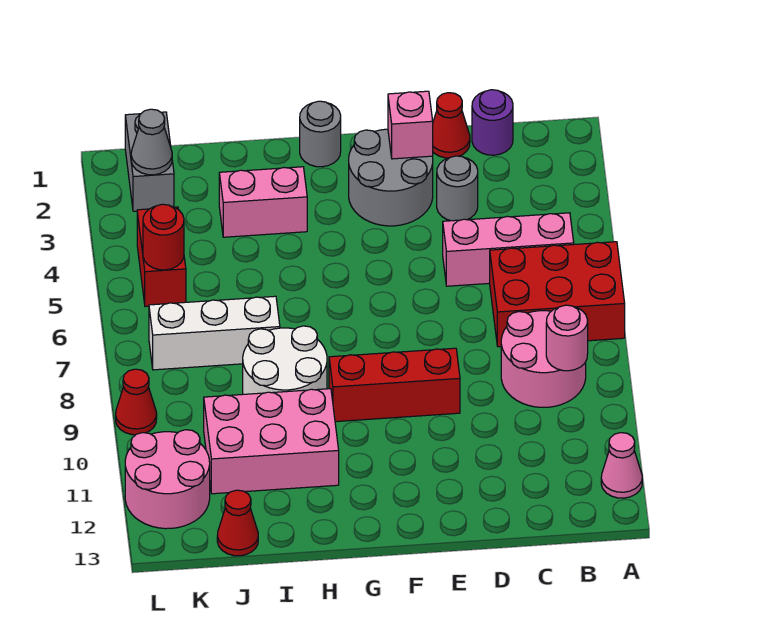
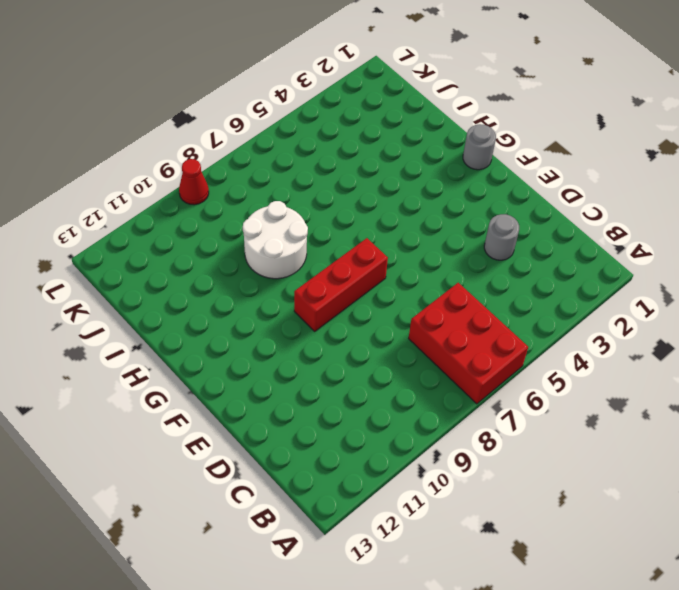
red brick F7:F9 level 1 -> red brick E9:G9 level 1
none -> pink cone A12 level 1
none -> pink brick B5:D5 level 1
none -> pink round brick B8:C9 level 1

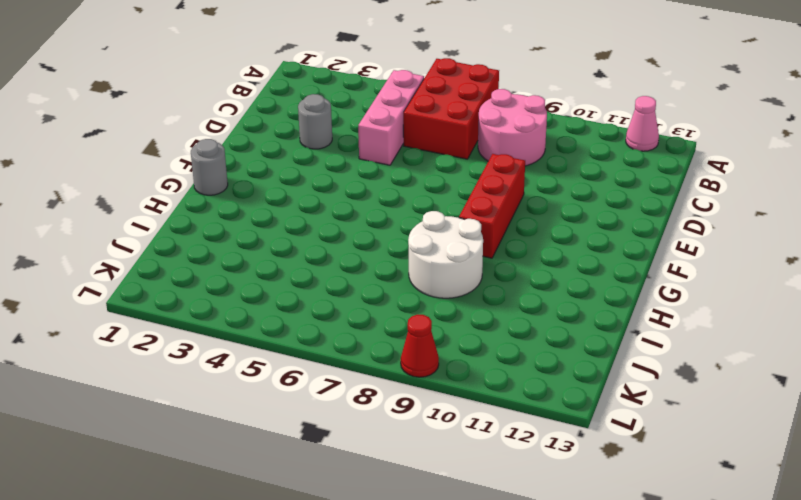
none -> purple round brick C1 level 1
none -> red cone D1 level 1
none -> grey round brick E2:F3 level 1

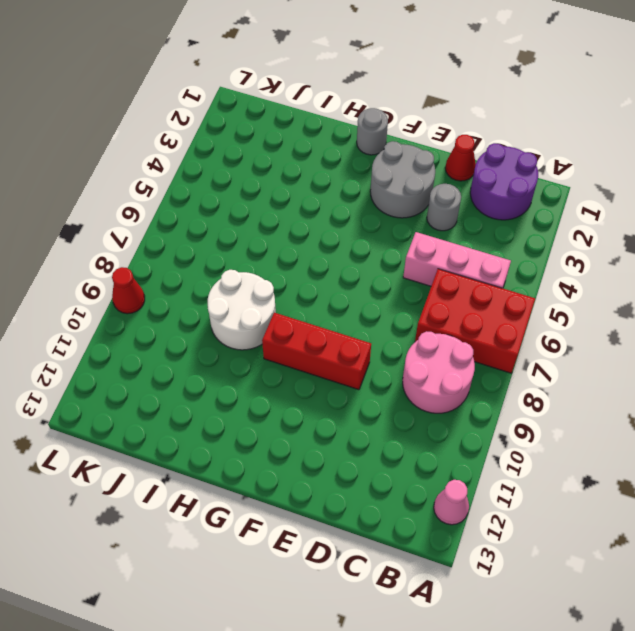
purple round brick B1:C2 level 1 -> purple round brick C1 level 1
none -> pink brick H3:I3 level 1
none -> pink brick H10:J11 level 1
none -> white brick I7:K7 level 1

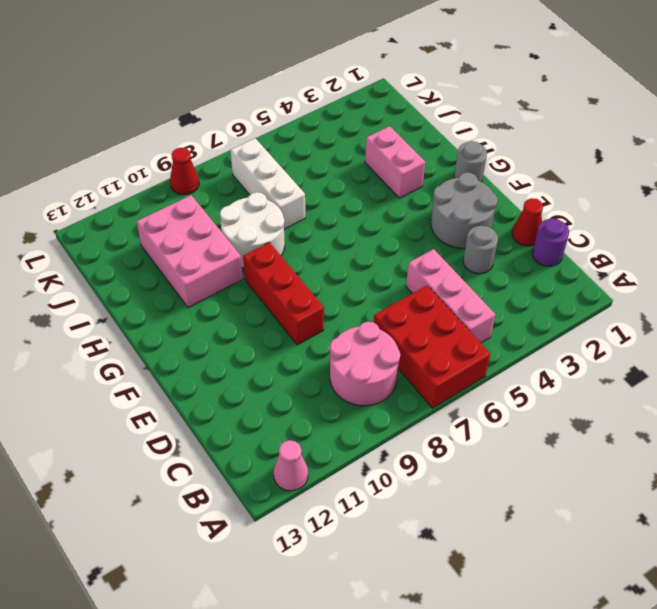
none -> red cone J13 level 1
none -> grey brick K1:K2 level 1
none -> red brick K4:K5 level 1

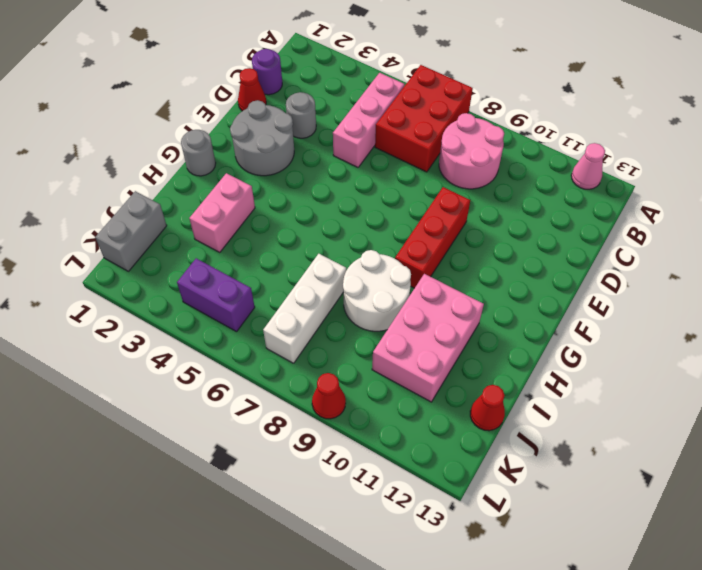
grey brick J1:K1 level 1 -> grey brick K1:K2 level 1
purple brick K4:K5 level 1 -> red brick K4:K5 level 1
none -> pink round brick K11:L12 level 1
none -> pink round brick B9 level 2
none -> pink brick E2 level 2

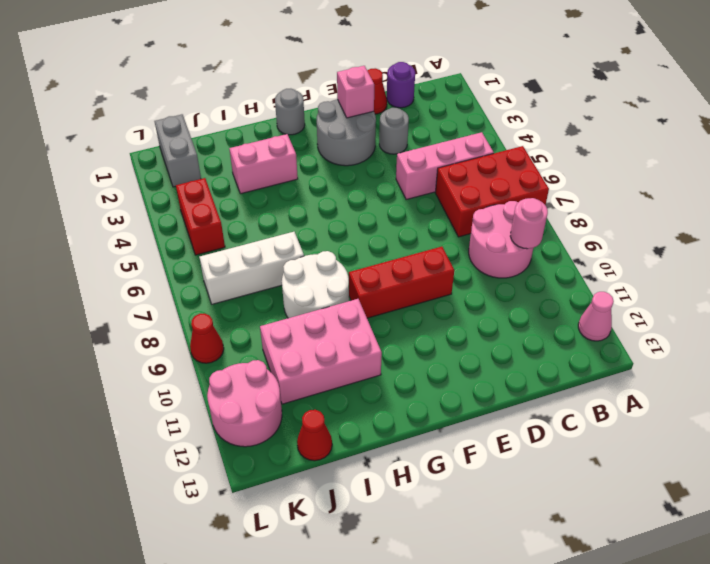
none -> grey cone K2 level 2
none -> red round brick K5 level 2

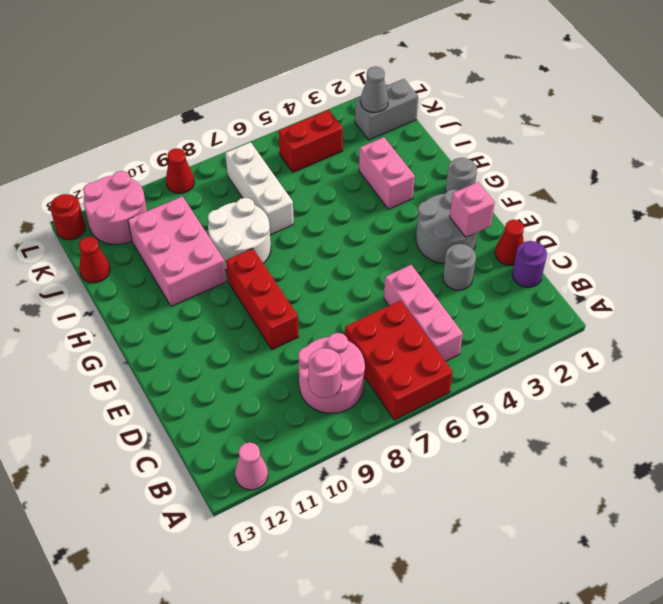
red round brick L13 level 1 -> red round brick K5 level 2

